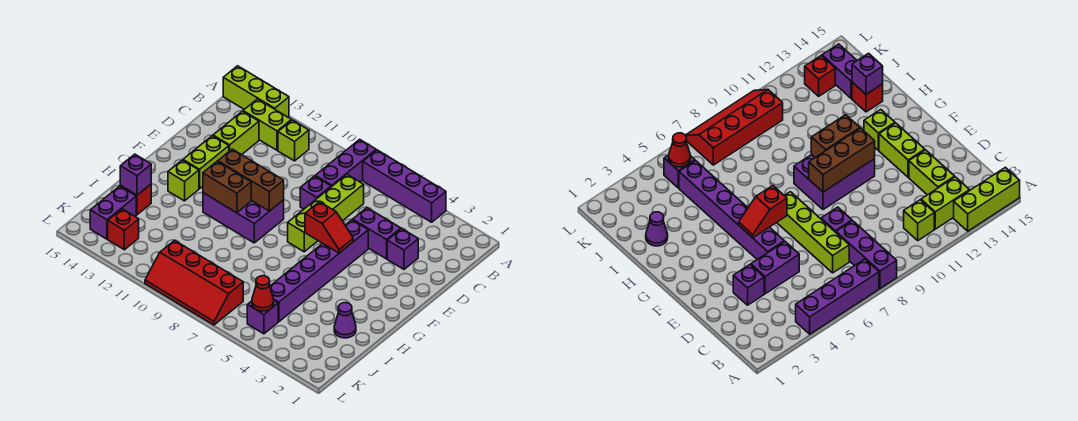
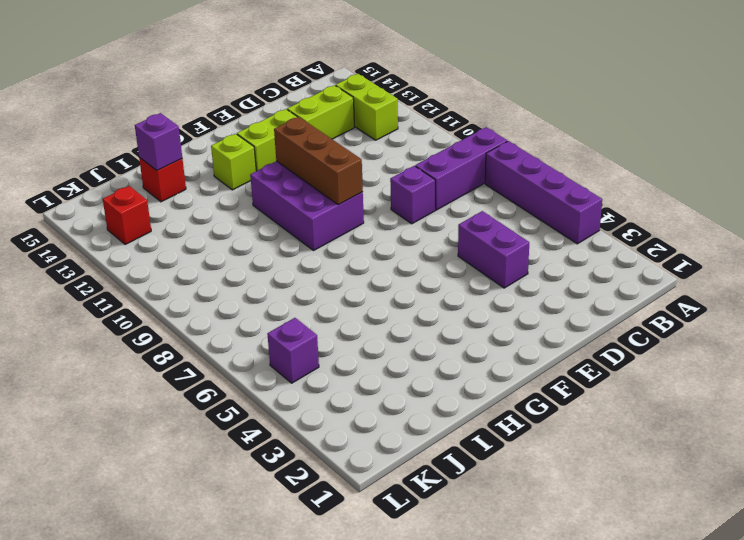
none -> lime brick A13:A15 level 1
none -> lime brick B11 level 1
none -> lime brick C7:F7 level 1

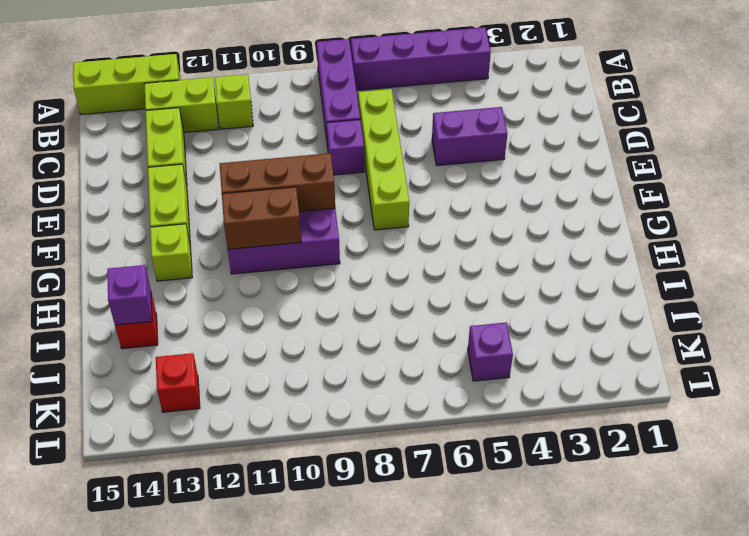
none -> purple brick D3 level 1
none -> purple brick E5:J5 level 1
none -> purple cone I2 level 1

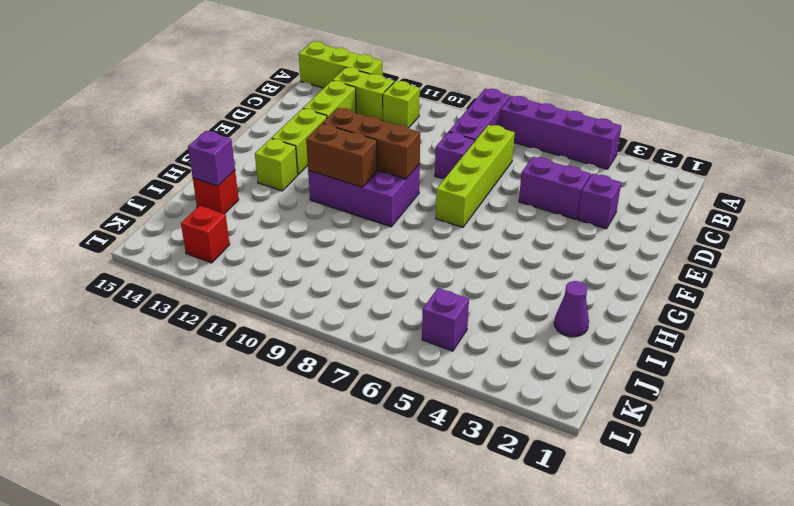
none -> purple brick E5:J5 level 1
none -> purple brick J14:K14 level 1
none -> red slope K7:L10 level 1 top K

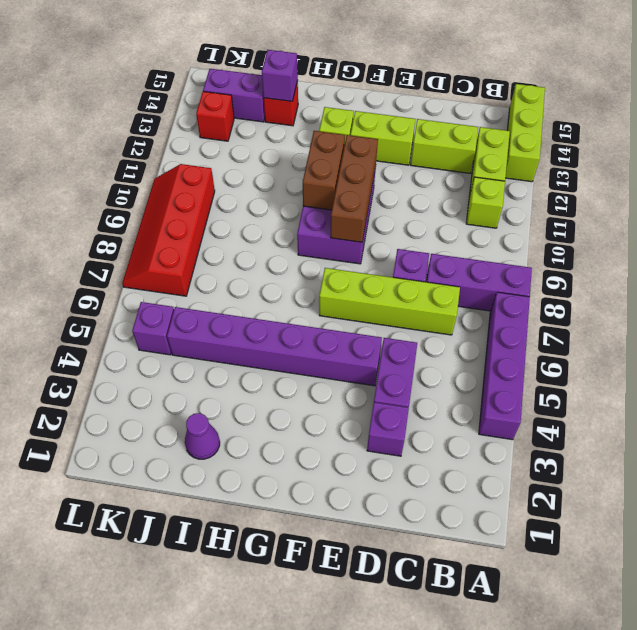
none -> red slope F5:F6 level 2 top 6
none -> red cone K5 level 2

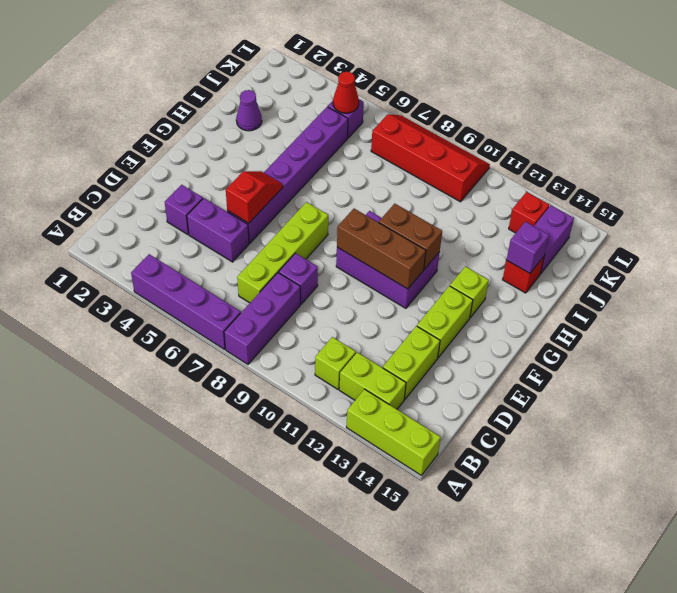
red slope E5:F5 level 2 top E -> red slope F5:F6 level 2 top 6

